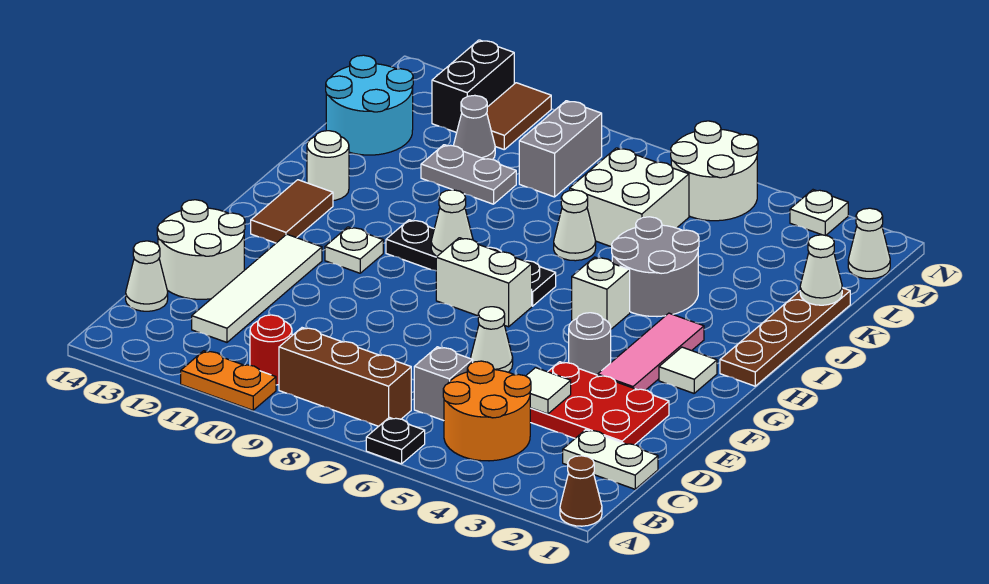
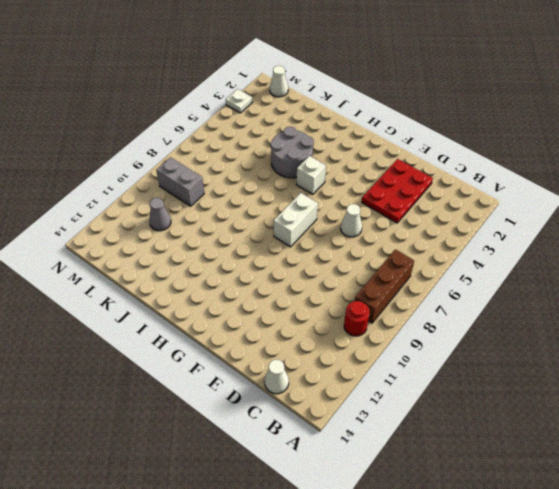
none -> brown cone A1 level 1
none -> black plate A6 level 1
none -> orange plate A10:A11 level 1
none -> orange round brick B4:C5 level 1

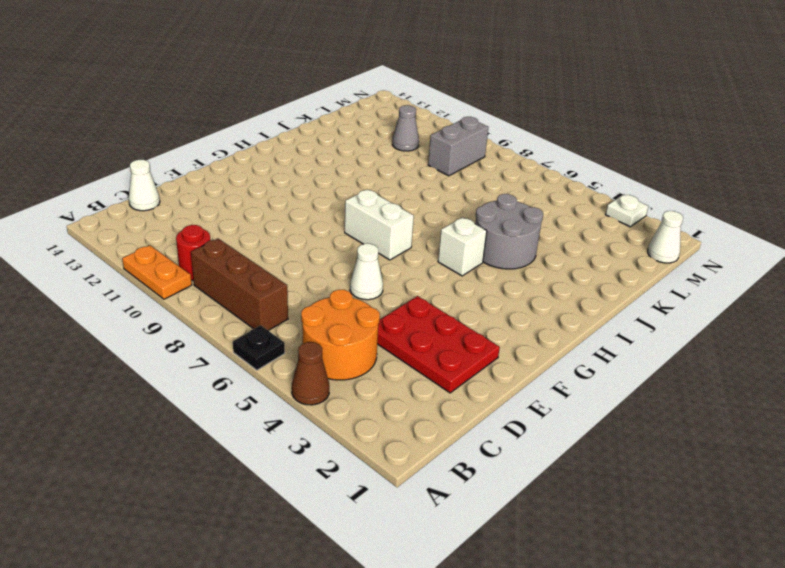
brown cone A4 level 1 -> brown cone A1 level 1
none -> white plate C1:C2 level 1
none -> grey brick C6 level 1
none -> white tile C12:F12 level 1
none -> white round brick D13:E14 level 1

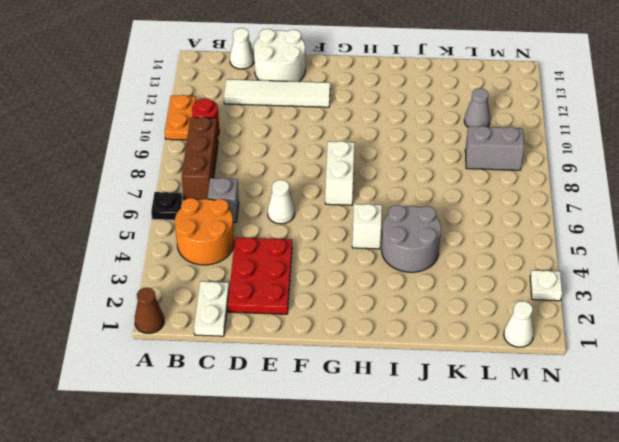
none -> pink tile F3:H3 level 1
none -> grey round brick F4 level 1
none -> white tile G2 level 1
none -> white plate G11 level 1

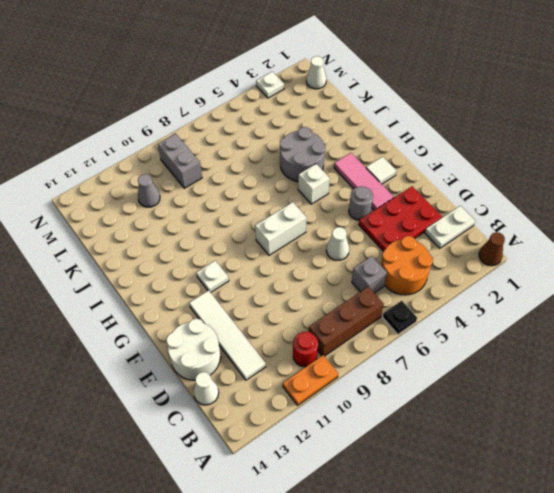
none -> brown tile G13:H13 level 1
none -> brown plate H1:K1 level 1
none -> black plate H7:H10 level 1
none -> white round brick I13 level 1

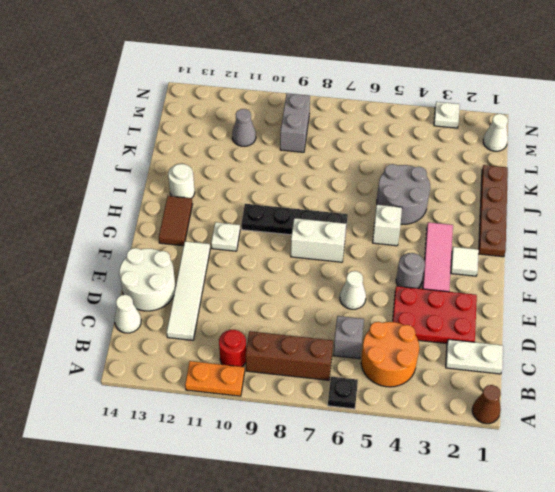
none -> white cone J7 level 1
none -> white brick K6:L7 level 1
none -> grey plate K10:K11 level 1
none -> cyan round brick K13:L14 level 1

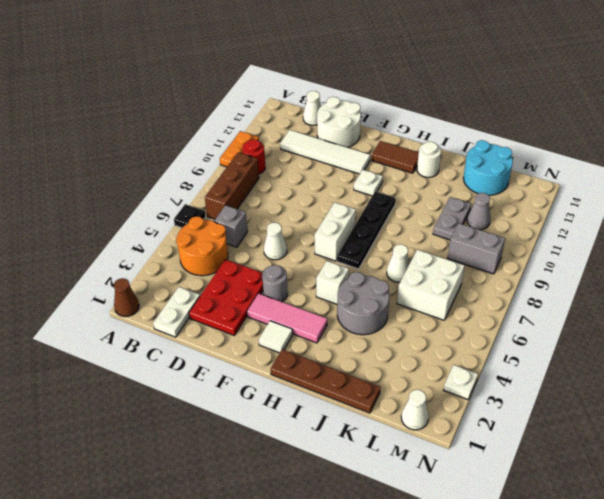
none -> white round brick M5:N6 level 1
none -> brown tile M11:N11 level 1
none -> black brick M12:N12 level 1
none -> white tile D4 level 2

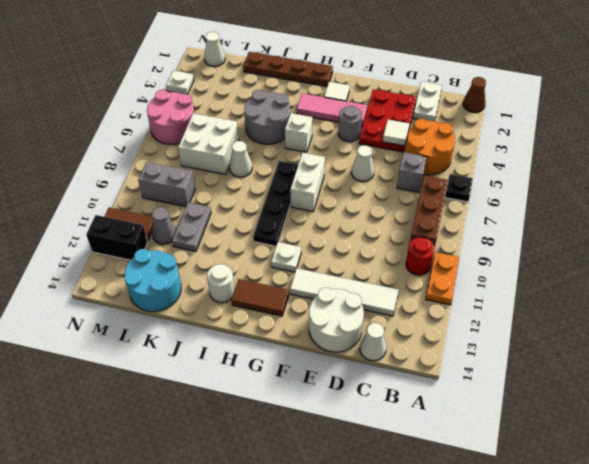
pink round brick M5:N6 level 1 -> white round brick M5:N6 level 1
none -> white cone H9 level 2
none -> white cone K1 level 2

